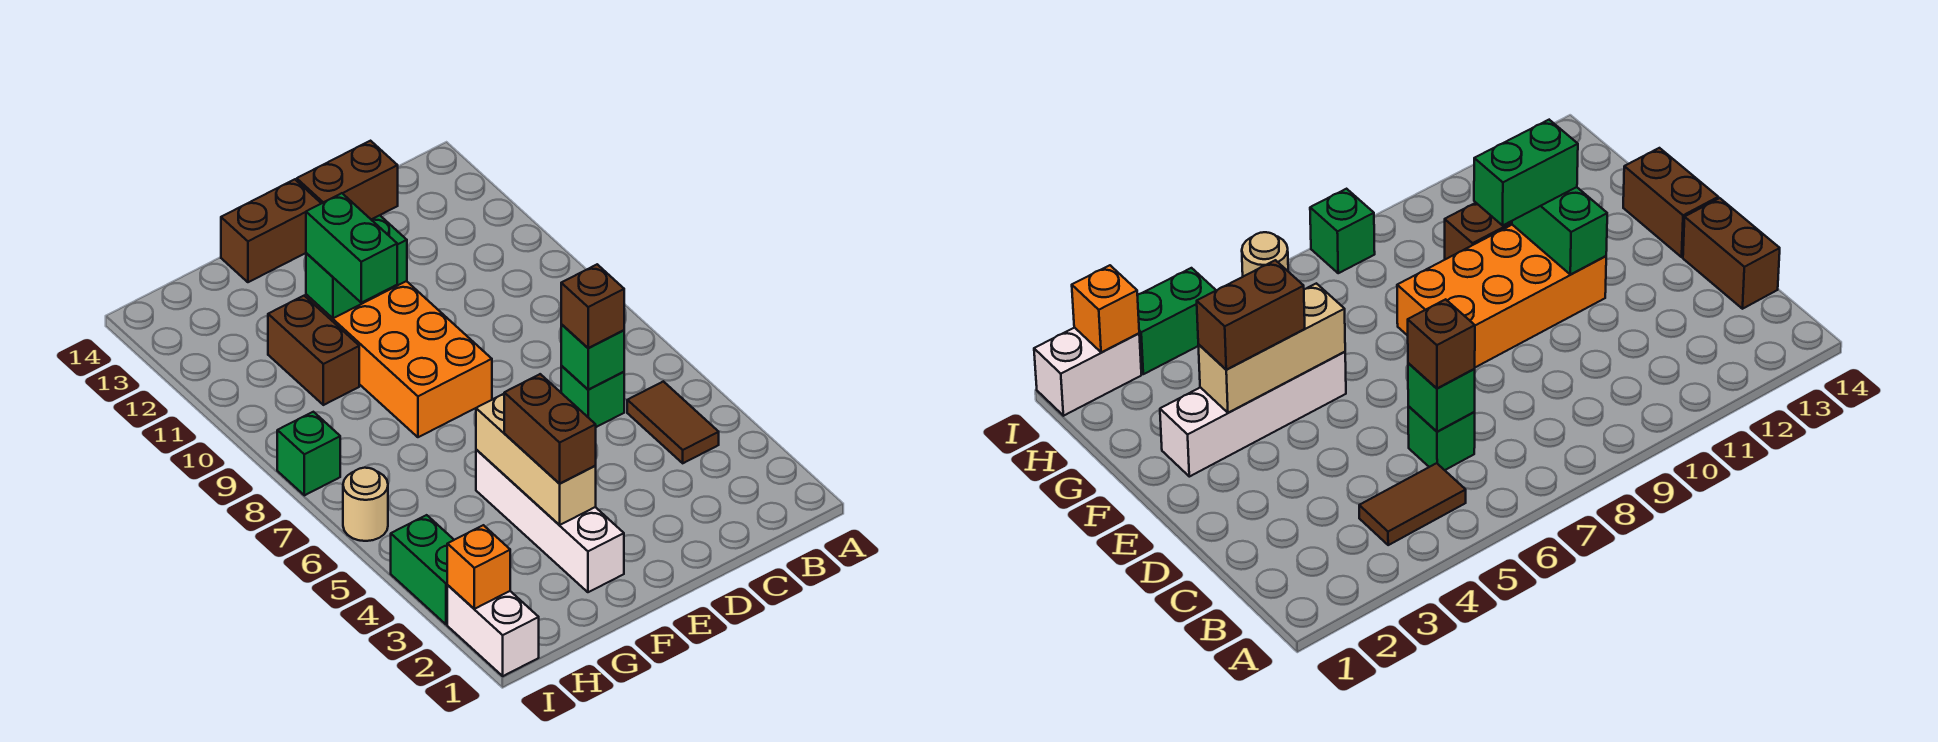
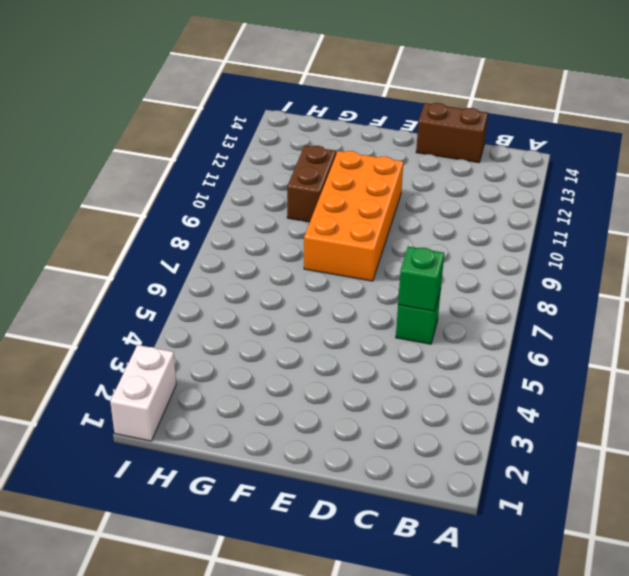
none -> brown tile B4:B5 level 1
none -> brown brick E14:F14 level 1
none -> white brick F2:F5 level 1

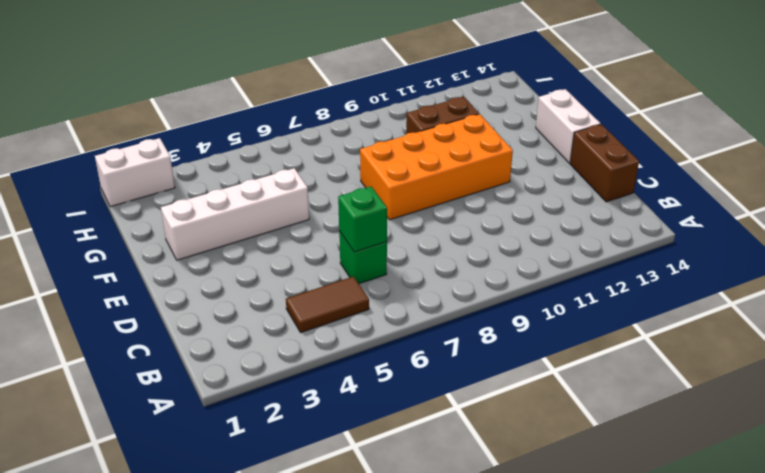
white brick E14:F14 level 1 -> brown brick E14:F14 level 1
none -> green brick I3:I4 level 1
none -> tan round brick I6 level 1
none -> green brick I8 level 1

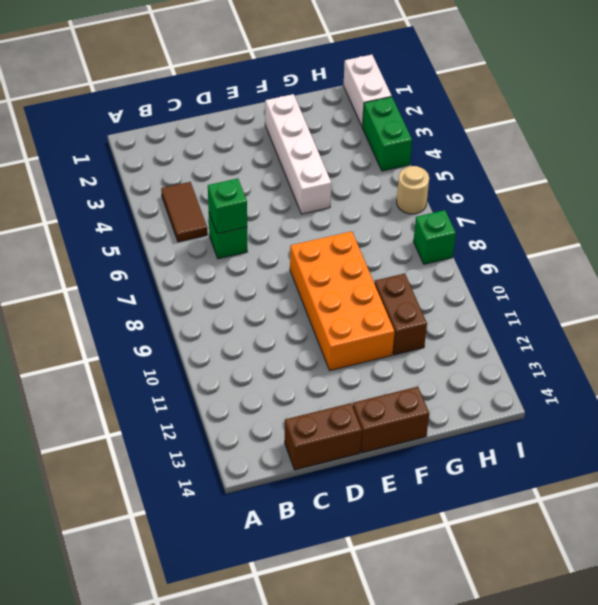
none -> green brick E11:F11 level 2
none -> tan brick F3:F5 level 2
none -> orange brick I2 level 2

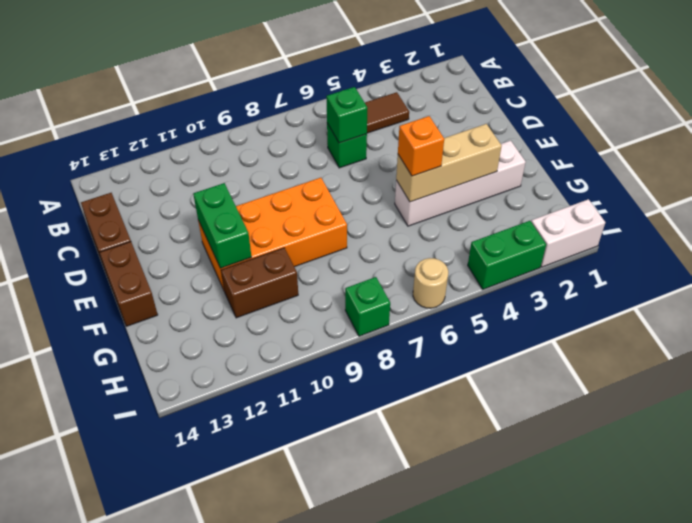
orange brick F5 level 3 -> orange brick I2 level 2
none -> brown brick C6 level 3
none -> brown brick F3:F4 level 3
none -> green brick F10:F11 level 3

